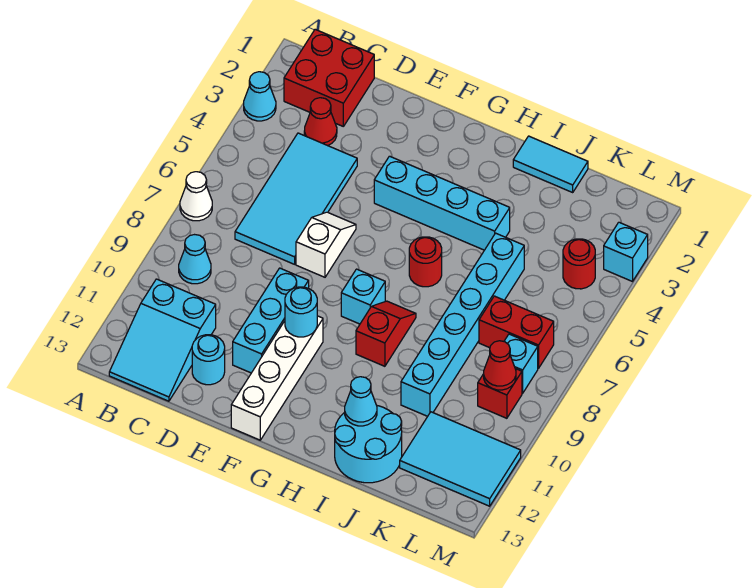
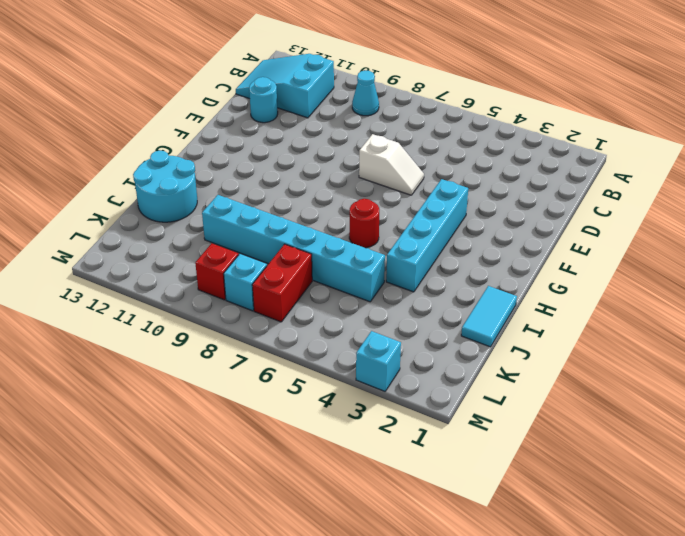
none -> cyan cone A3 level 1
none -> white cone A7 level 1
none -> red brick B1:C2 level 1

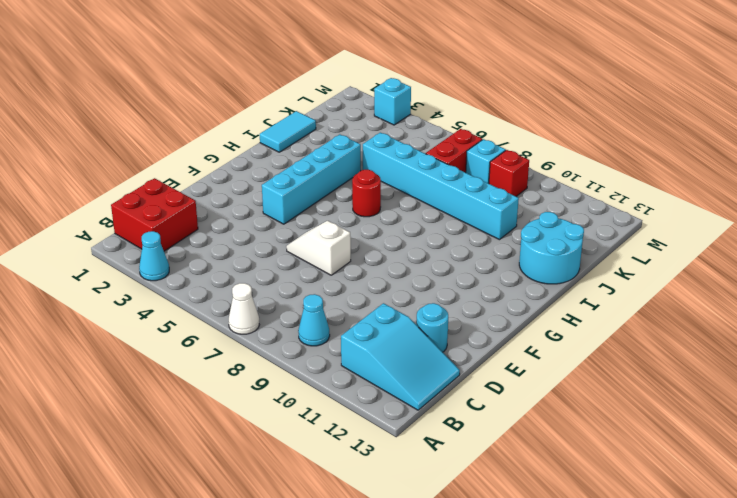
none -> red cone C3 level 1
none -> cyan tile C4:D7 level 1
none -> cyan brick E9:E11 level 1

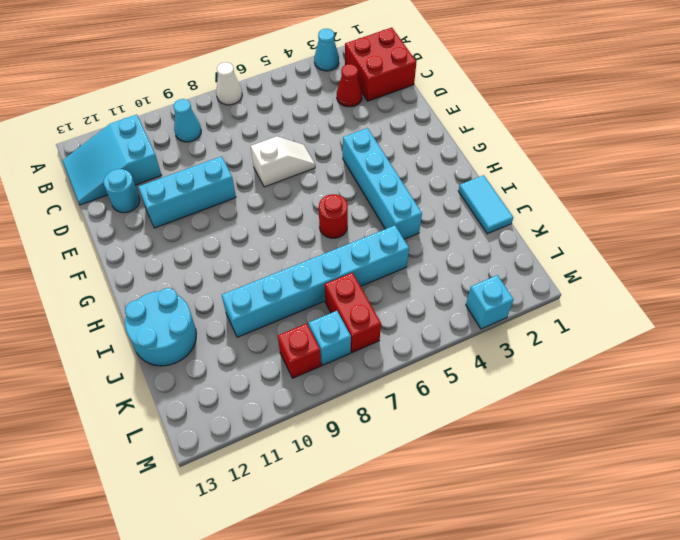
none -> cyan tile C4:D7 level 1
none -> white brick F10:F13 level 1
none -> cyan brick G8 level 1

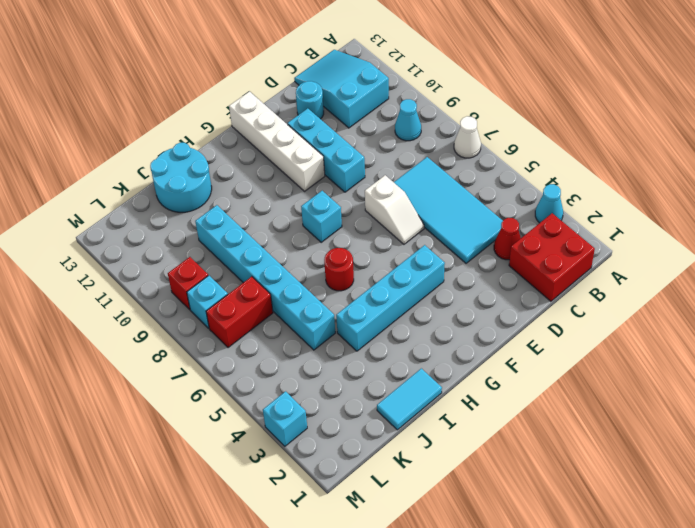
none -> red slope H8:H9 level 1 top 9
none -> cyan tile K11:M12 level 1
none -> red round brick L4 level 1

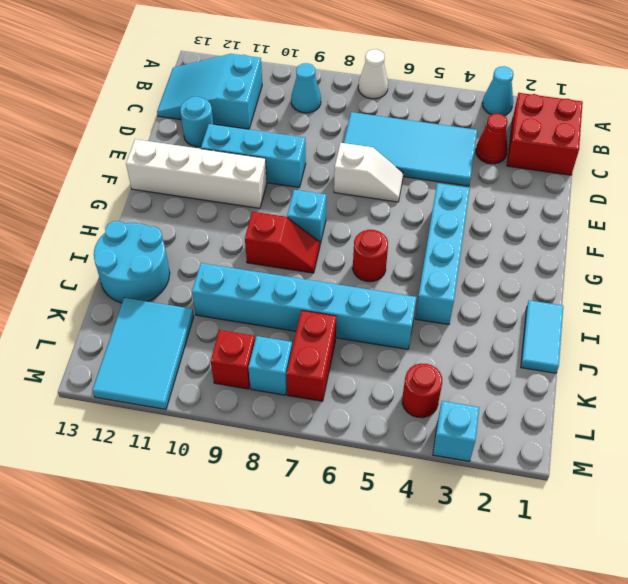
none -> cyan round brick F10 level 2
none -> cyan cone I12 level 2
none -> red cone L9 level 2

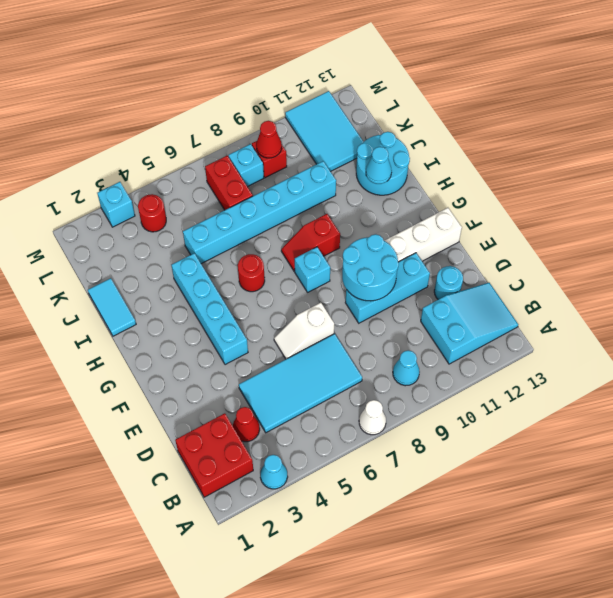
cyan round brick E9:F10 level 2 -> cyan round brick F10 level 2

